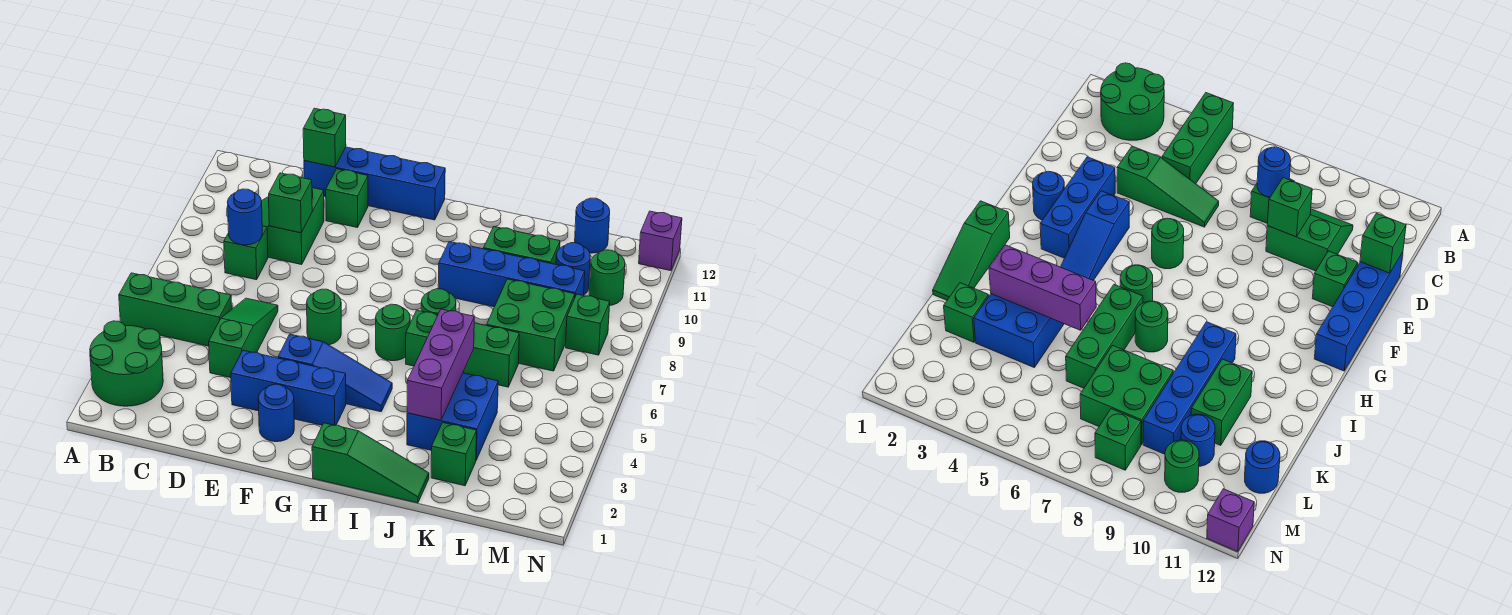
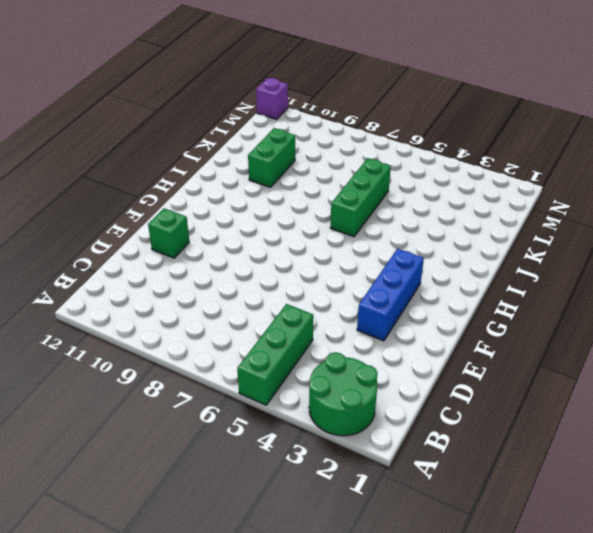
none -> green brick C8 level 1
none -> green slope C9:D10 level 1 top D
none -> green slope D4:D6 level 1 top 4

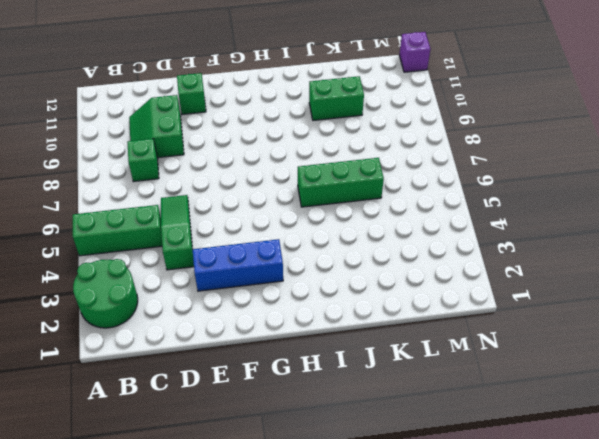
none -> blue brick D12:G12 level 1
none -> blue round brick F2 level 1
none -> blue slope F4:H4 level 1 top F

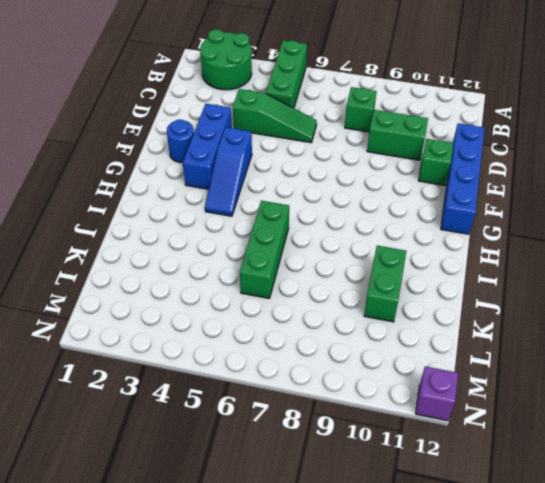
none -> green round brick F6 level 1
none -> green slope H1:J1 level 1 top H
none -> green round brick H6 level 1

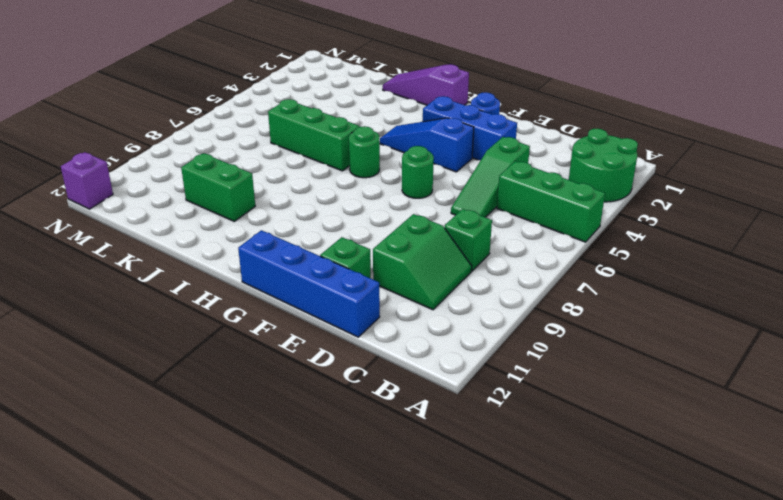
purple slope H1:J1 level 1 top H -> green slope H1:J1 level 1 top H
none -> green round brick I7 level 1
none -> blue brick I9:L9 level 1
none -> blue brick J3:K4 level 1

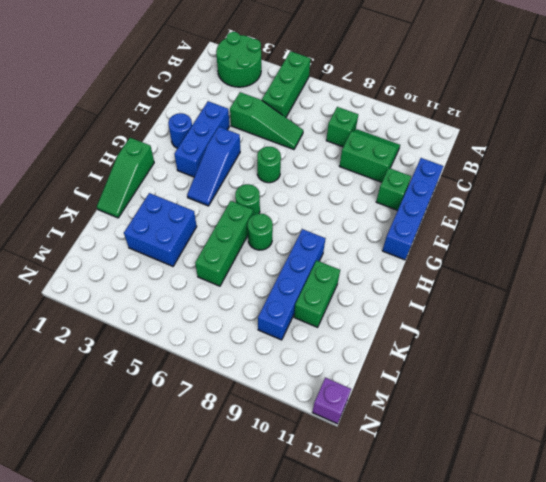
none -> green brick K2 level 1
none -> green brick K7:L8 level 1
none -> blue round brick L10 level 1

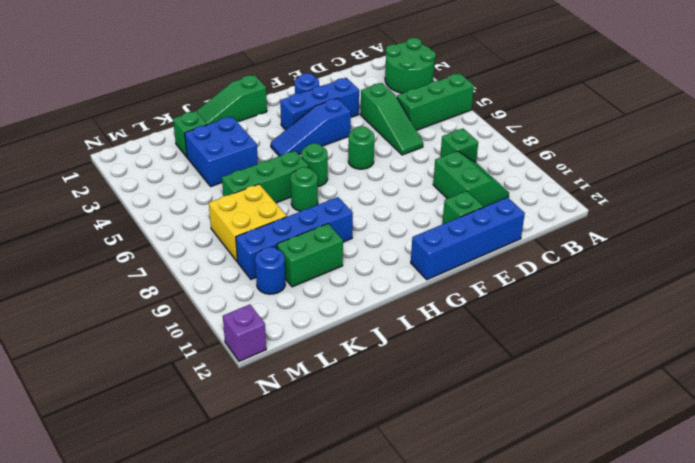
yellow brick K7:L8 level 1 -> green brick K7:L8 level 1
none -> blue round brick L12 level 1
none -> green brick M8 level 1
none -> green round brick M10 level 1

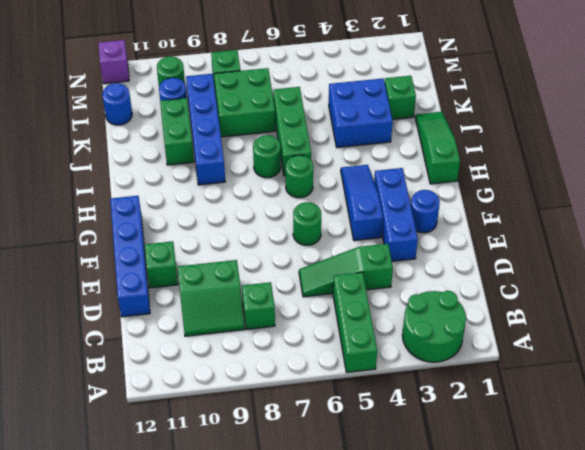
none -> blue round brick C8 level 2
none -> green brick D9 level 2
none -> green brick D12 level 2

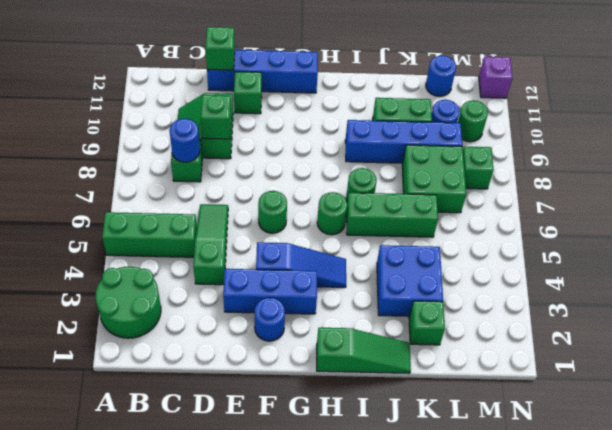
none -> purple brick J3:J5 level 2

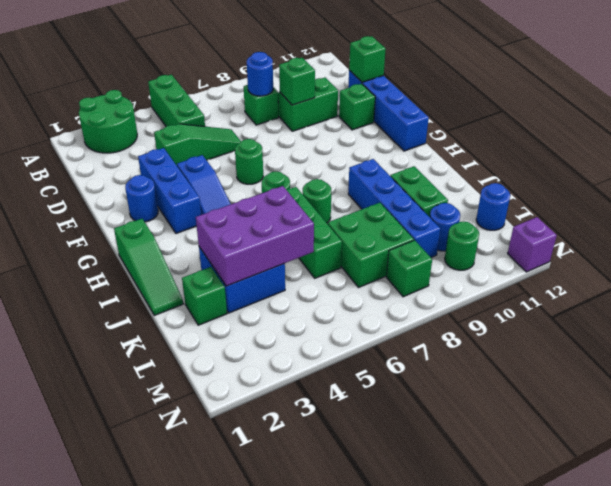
purple brick J3:K5 level 2 -> purple brick J3:J5 level 2

